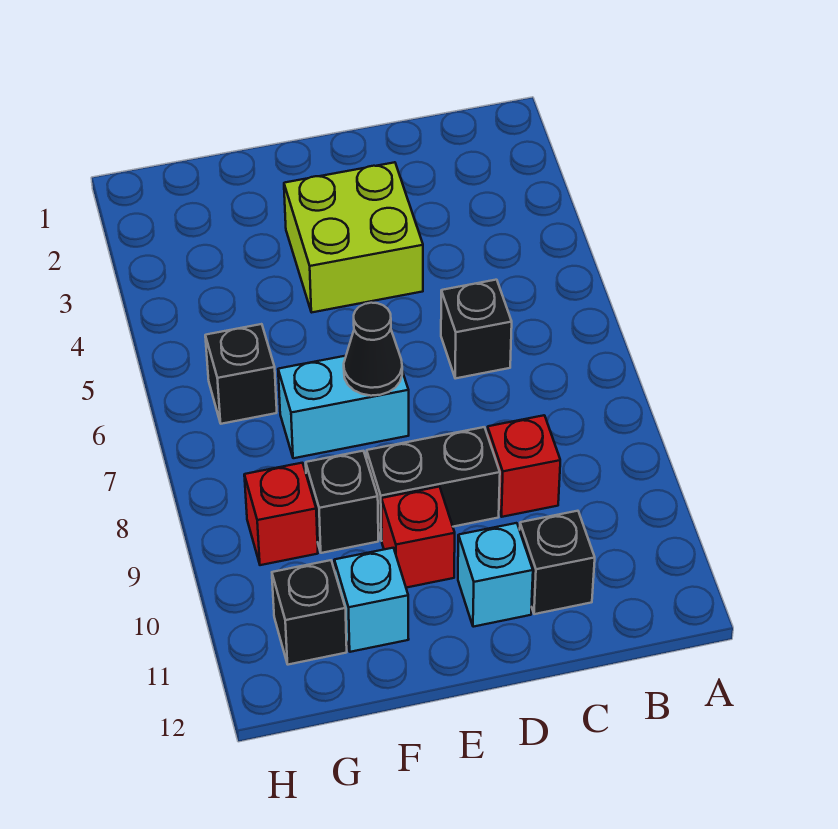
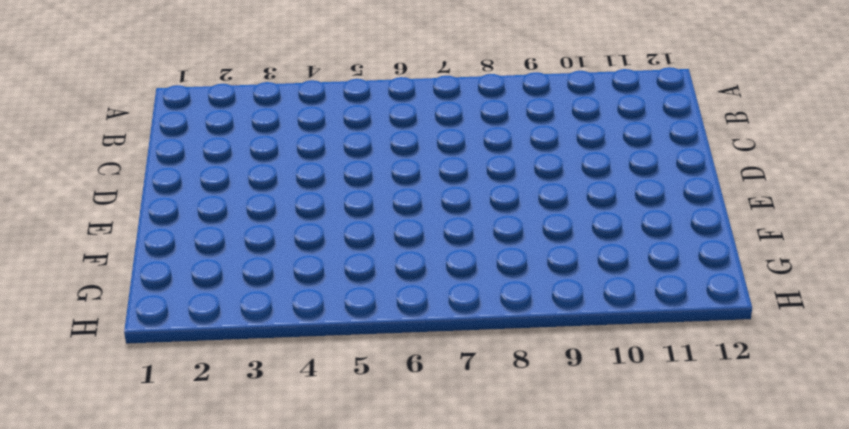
none -> black brick C6 level 1
none -> red brick C9 level 1
none -> black brick C11 level 1

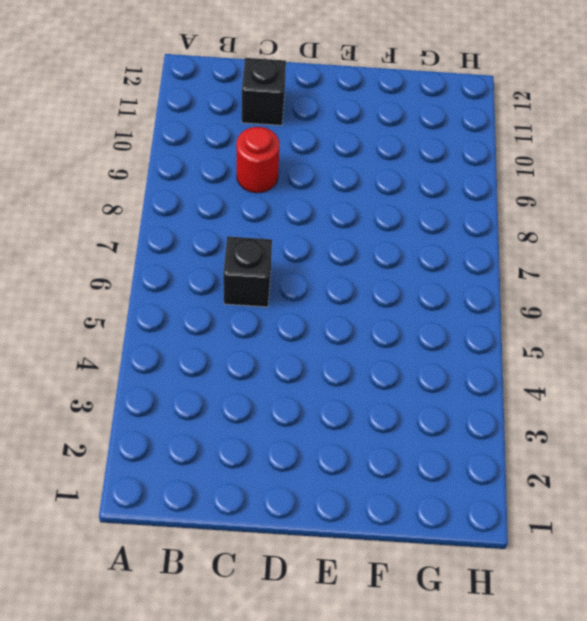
red round brick C9 level 1 -> red brick C9 level 1
none -> lime brick D3:E4 level 1
none -> black brick D9:E9 level 1
none -> cyan brick D11 level 1

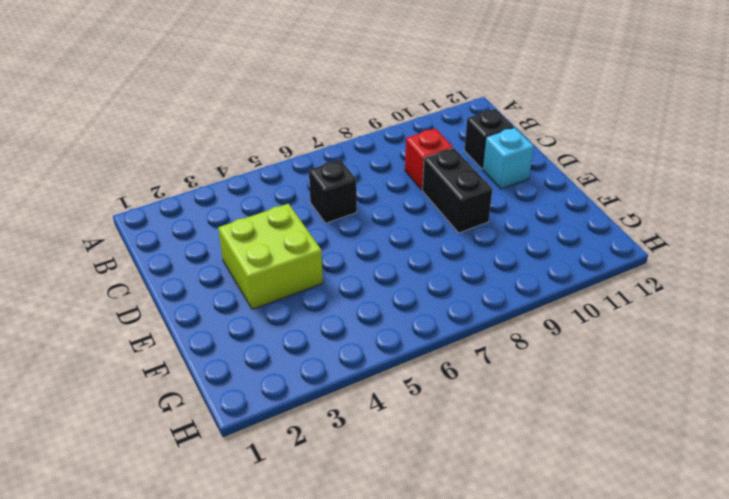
none -> cyan brick E7:F7 level 1
none -> red brick E10 level 1
none -> black brick F9 level 1

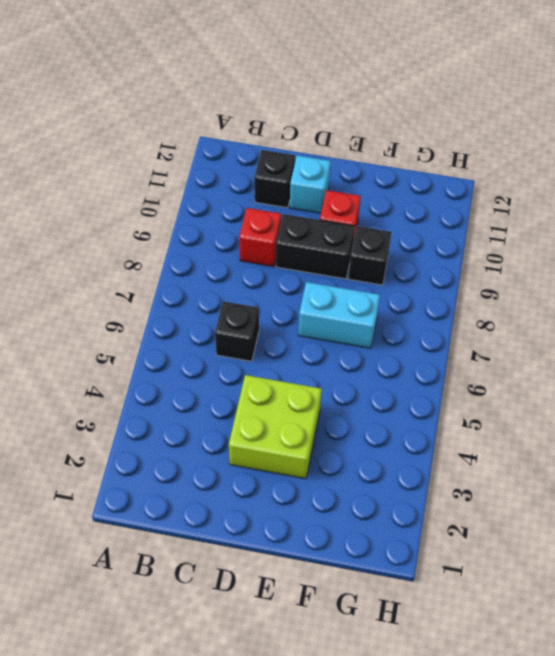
none -> cyan brick F11 level 1
none -> black brick G6 level 1
none -> red brick G9 level 1

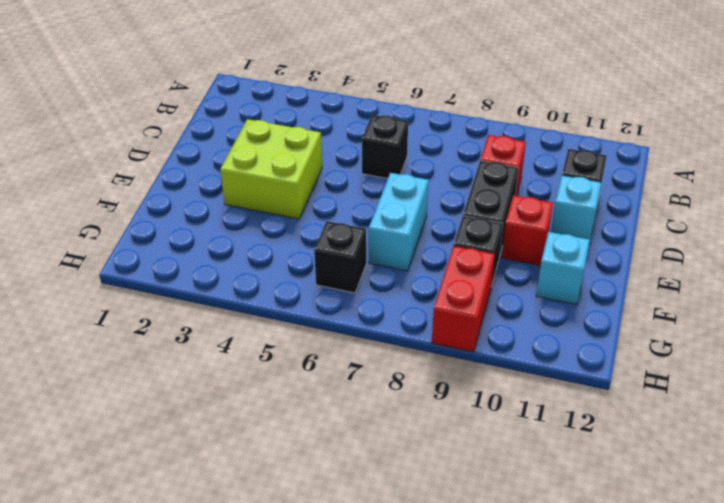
red brick G9:H9 level 1 -> red brick G9 level 1
none -> black brick G11 level 1
none -> black cone E7 level 2

